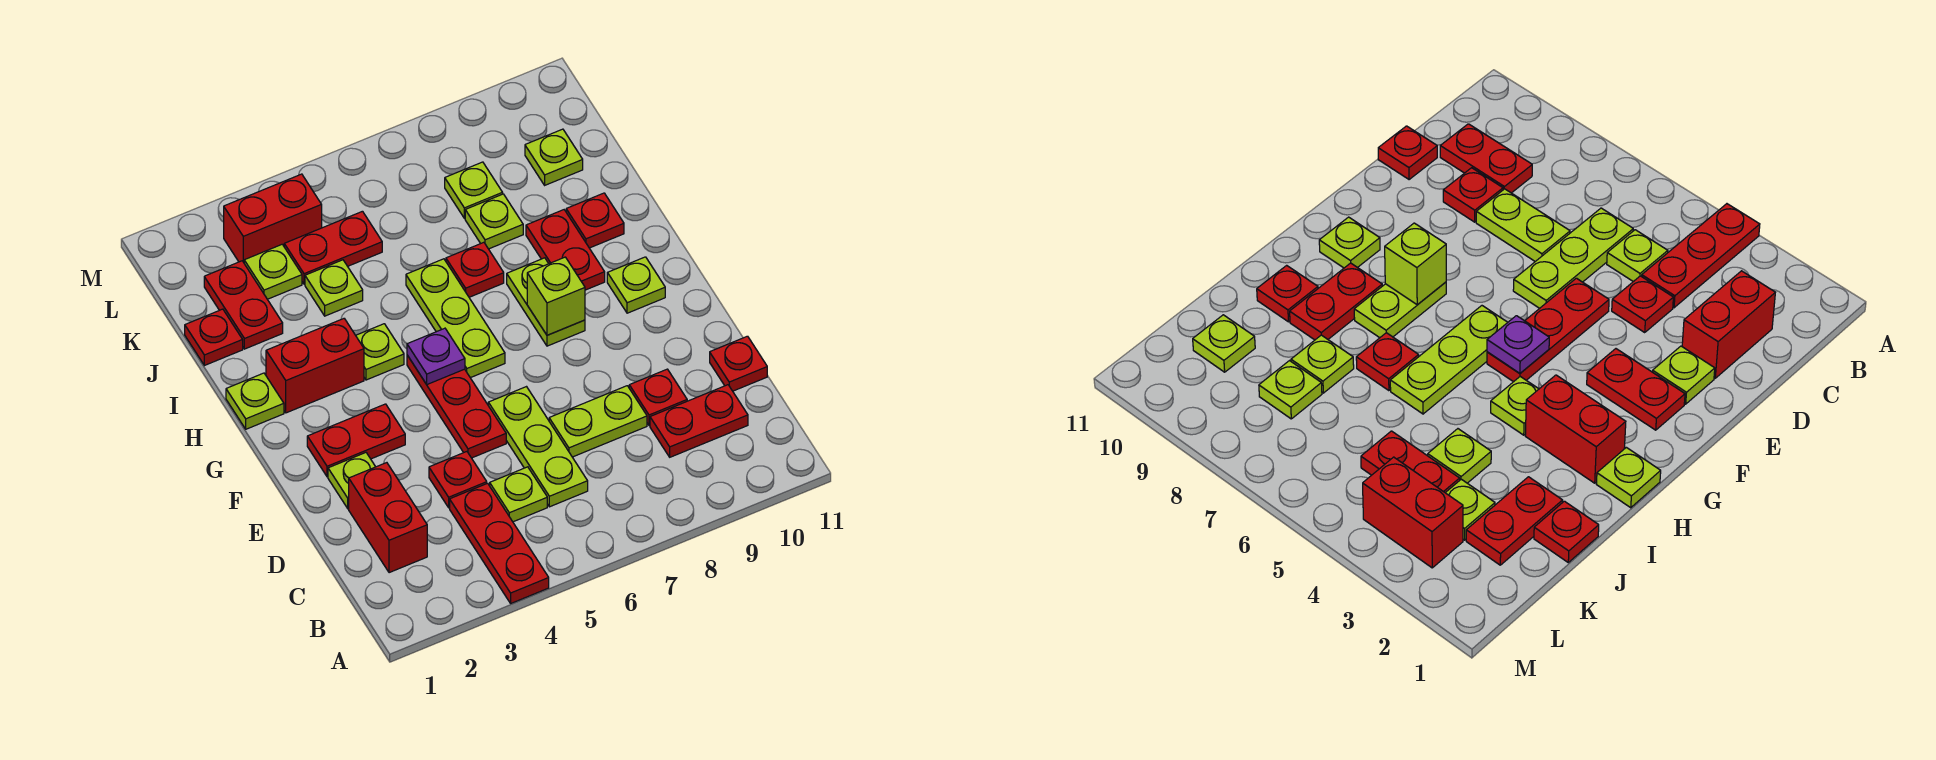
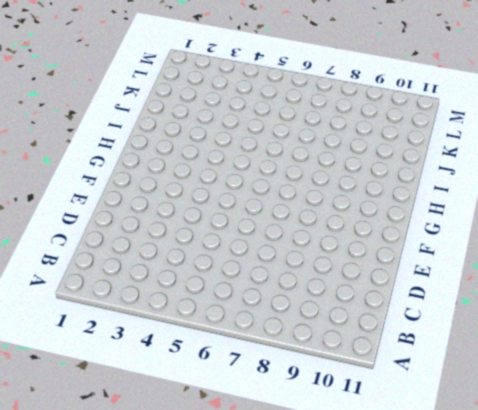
none -> red plate A4:C4 level 1
none -> red brick C2:D2 level 1
none -> lime plate C5 level 1
none -> lime plate C6:E6 level 1

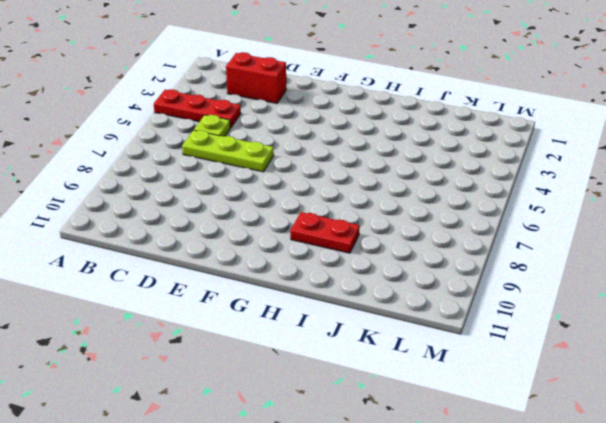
none -> red plate C9:C10 level 1
none -> red plate D4 level 1
none -> lime plate D7:D8 level 1
none -> red plate D9 level 1

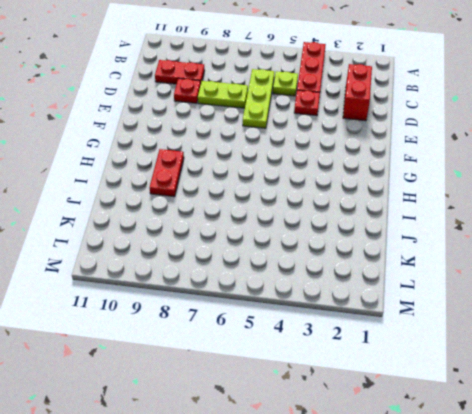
none -> red plate D11 level 1
none -> lime plate E2 level 1
none -> red plate E5:G5 level 1
none -> red plate F2:F3 level 1

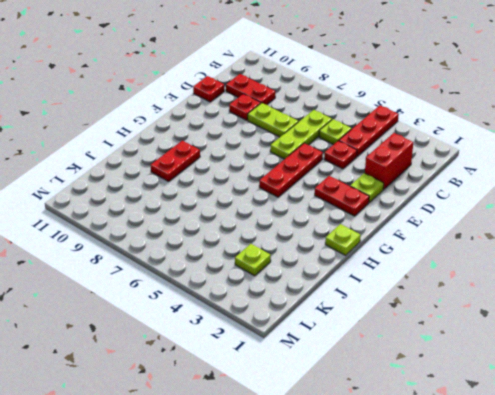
none -> lime plate G6:I6 level 1
none -> lime plate G8:H8 level 1
none -> lime plate G10 level 1
none -> red brick H2:H3 level 1

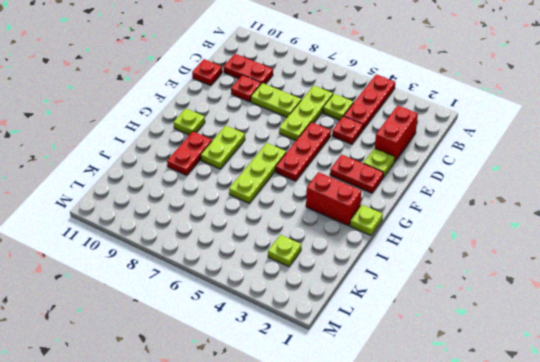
none -> lime plate H4 level 1
none -> red plate I7 level 1
none -> red plate I10 level 1
none -> red plate J1 level 1

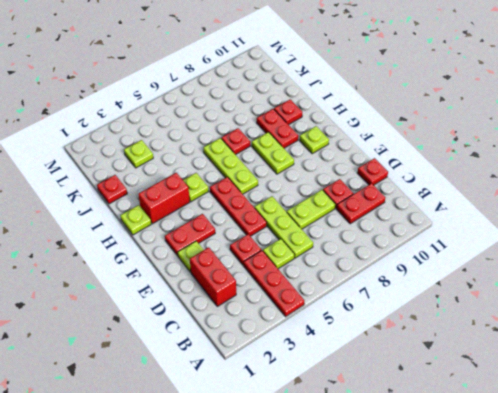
none -> red plate J2:K2 level 1
none -> lime plate J4 level 1
none -> lime plate J8 level 1
none -> red plate K4:K5 level 1

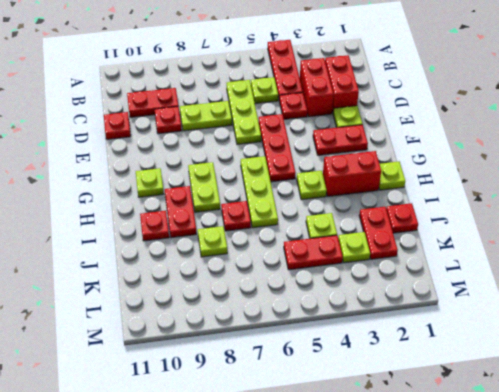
red brick C3:D3 level 1 -> red brick L3:L4 level 1
none -> lime plate K8 level 1
none -> lime plate K10 level 1
none -> purple plate G5 level 2
none -> lime brick G8 level 2

